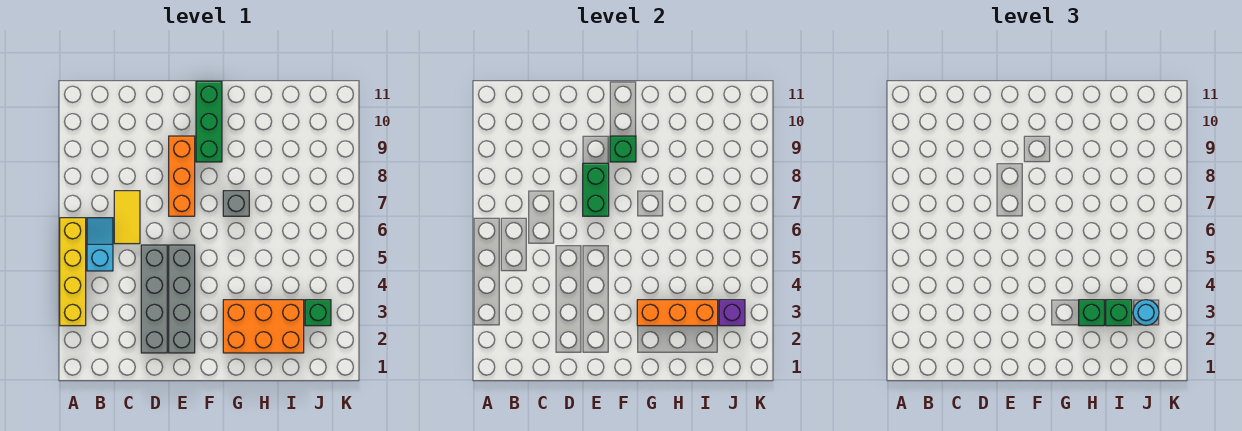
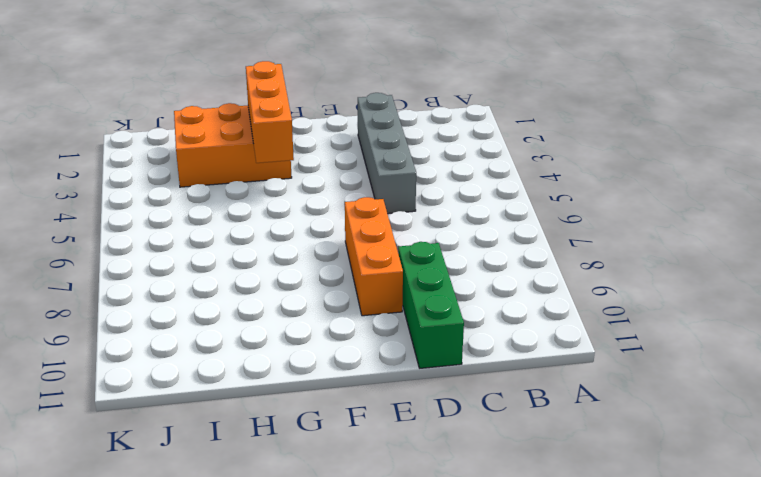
green brick D9:D11 level 1 -> green brick F9:F11 level 1
orange brick G2:G4 level 2 -> orange brick G3:I3 level 2
none -> yellow brick A3:A6 level 1
none -> cyan slope B5:B6 level 1 top 5
none -> yellow tile C6:C7 level 1

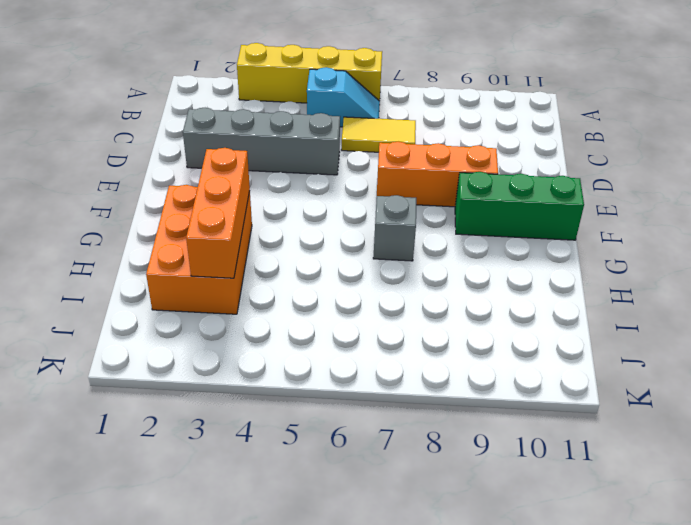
none -> grey brick E2:E5 level 1
none -> green brick J3 level 1
none -> green brick E7:E8 level 2

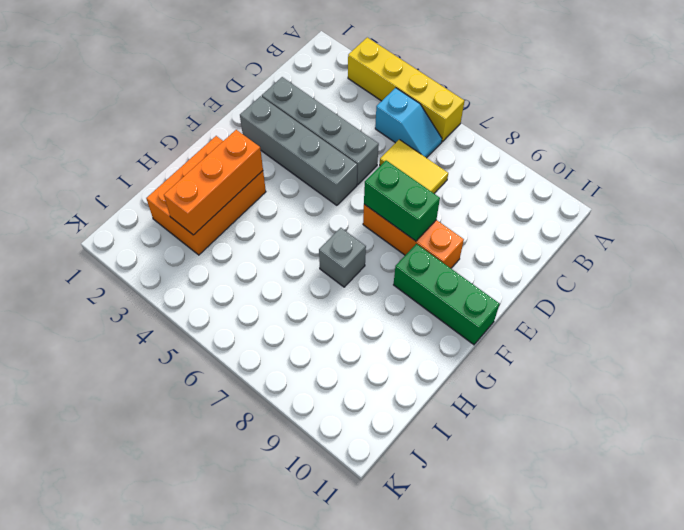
none -> green brick J3 level 1
none -> green brick F9 level 2
none -> purple brick J3 level 2

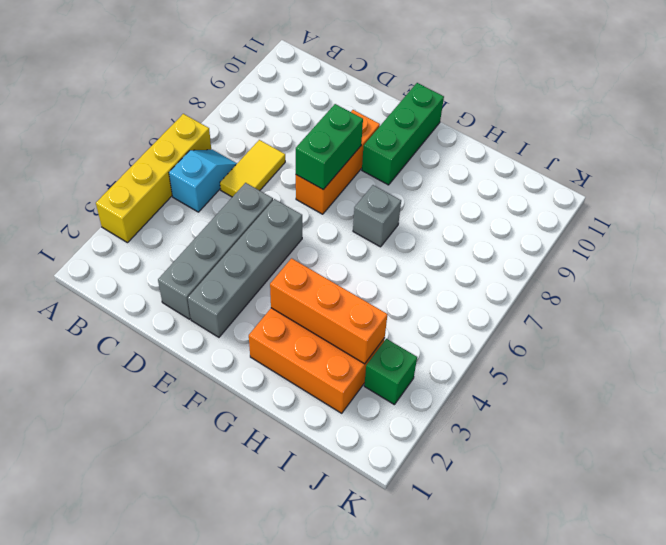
none -> green brick F9 level 2
none -> purple brick J3 level 2
none -> green brick H3 level 3

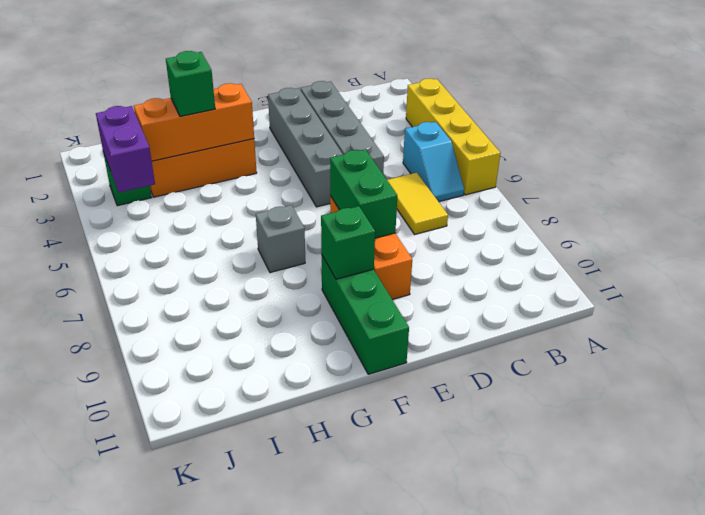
purple brick J3:J4 level 2 -> purple brick J3 level 2
none -> green brick I3 level 3
none -> cyan round brick J3 level 3

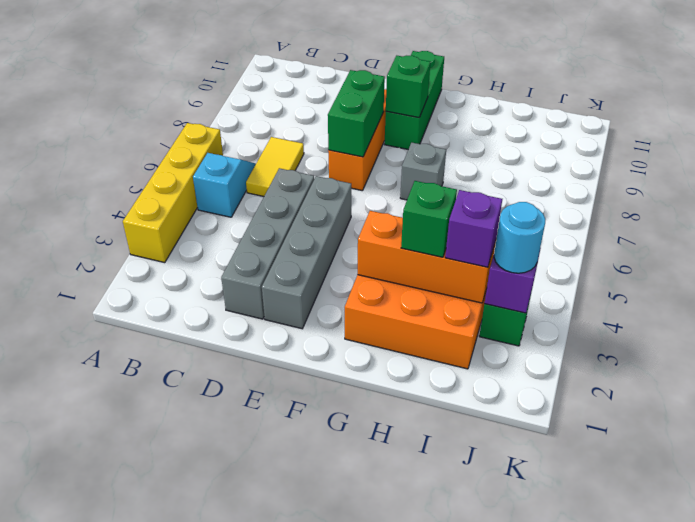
purple brick I3 level 3 -> green brick I3 level 3

